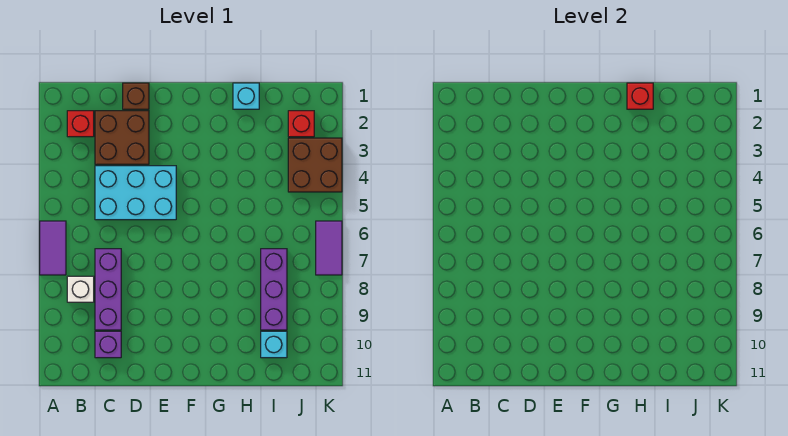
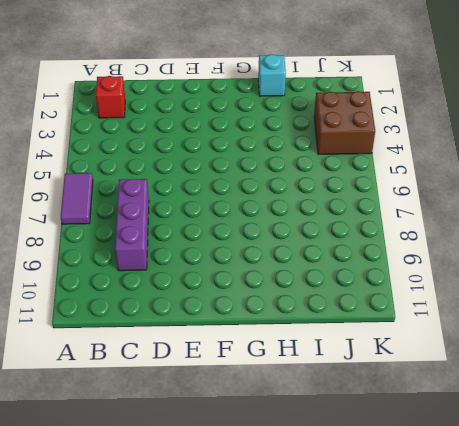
none -> white brick B8 level 1
none -> brown brick C2:D3 level 1
none -> cyan brick C4:E5 level 1

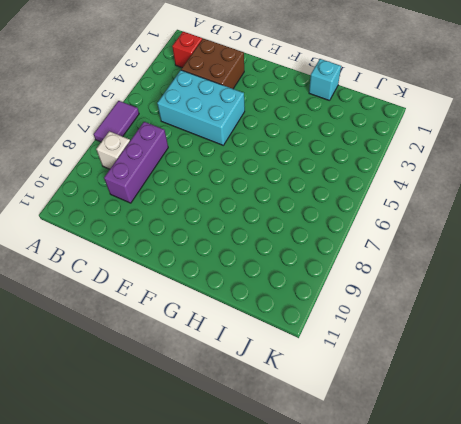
none -> purple brick C10 level 1
none -> brown brick D1 level 1
none -> purple brick I7:I9 level 1

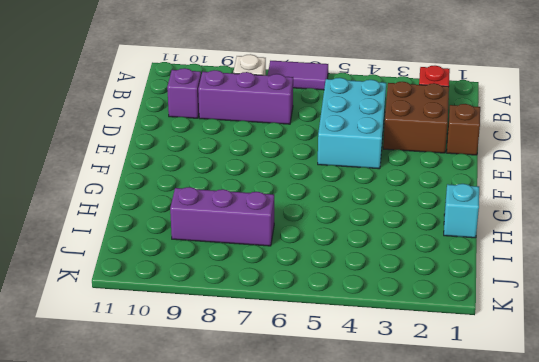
none -> cyan brick I10 level 1
none -> red brick J2 level 1
none -> brown brick J3:K4 level 1

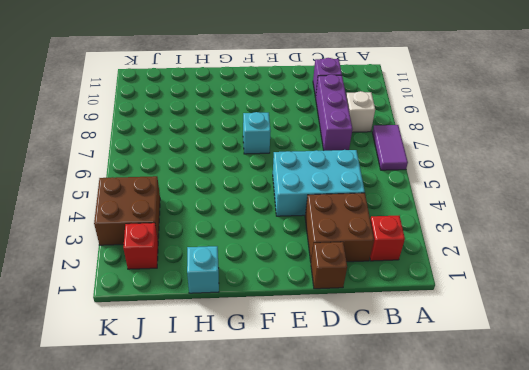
cyan brick F7 level 1 -> cyan brick I10 level 1
none -> purple brick I7:I9 level 1
none -> purple tile K6:K7 level 1
none -> red brick H1 level 2

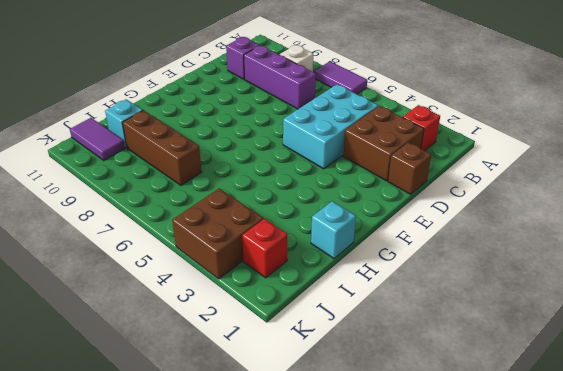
brown brick I7:I9 level 1 -> purple brick I7:I9 level 1
purple tile J10:J11 level 1 -> purple tile K6:K7 level 1
none -> red brick H1 level 2

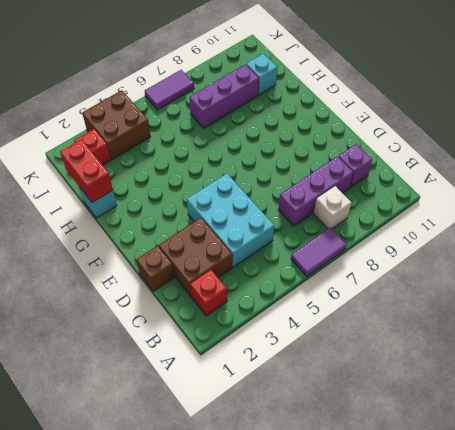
red brick H1:I1 level 2 -> red brick H1 level 2

